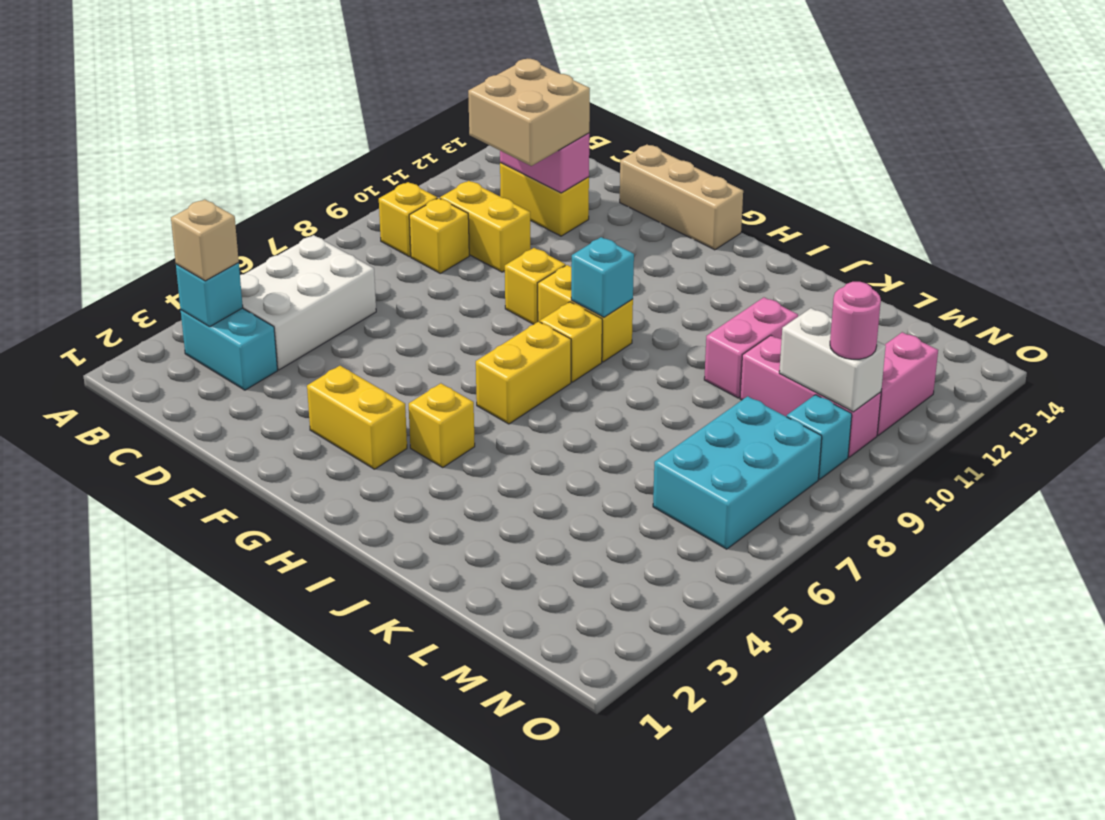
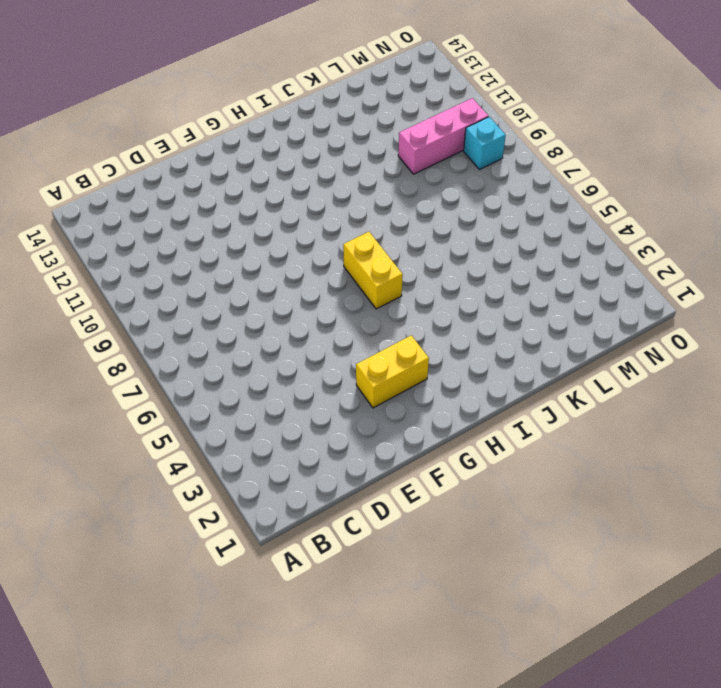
none -> cyan brick B3:C3 level 1
none -> white brick B4:C6 level 1
none -> yellow brick B9 level 1

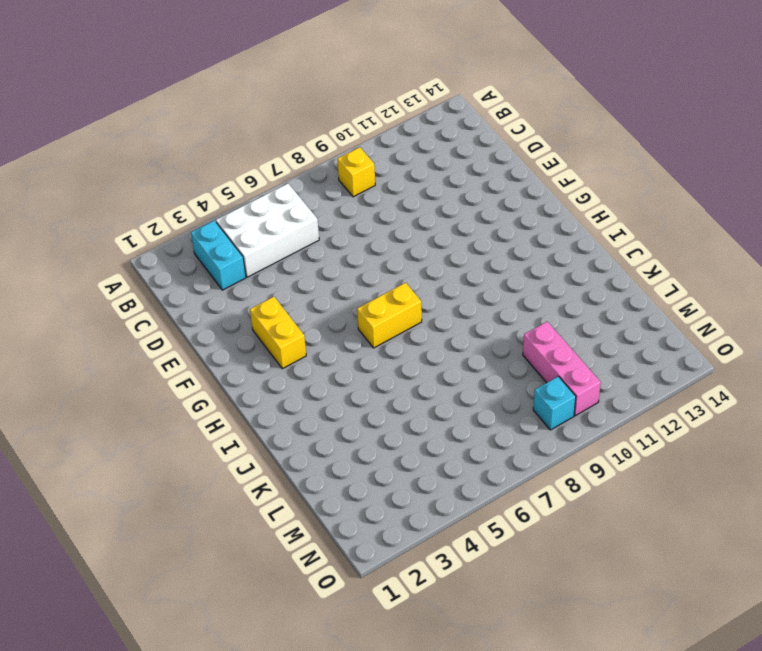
none -> yellow brick C9 level 1
none -> yellow brick C10:D10 level 1
none -> yellow brick C12:D12 level 1

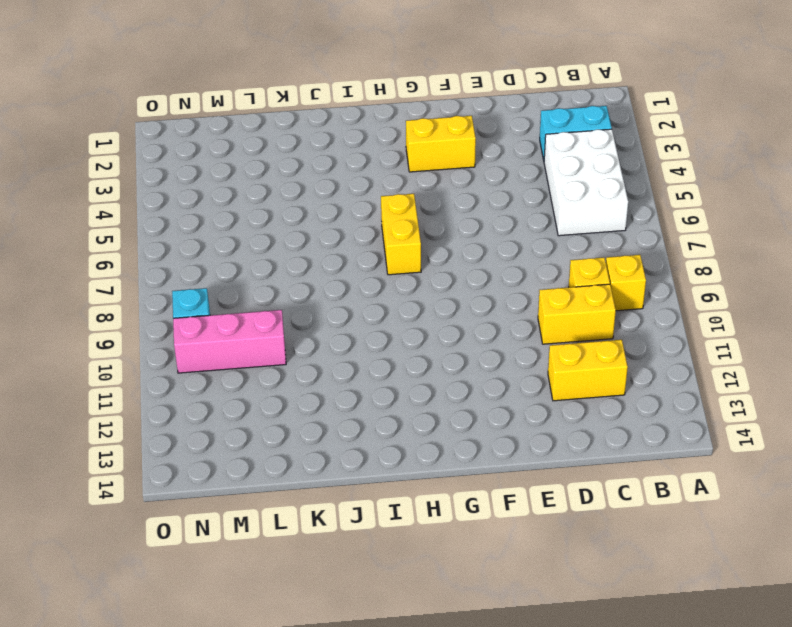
none -> tan brick E14:G14 level 1
none -> yellow brick F9 level 1
none -> yellow brick G9:H9 level 1

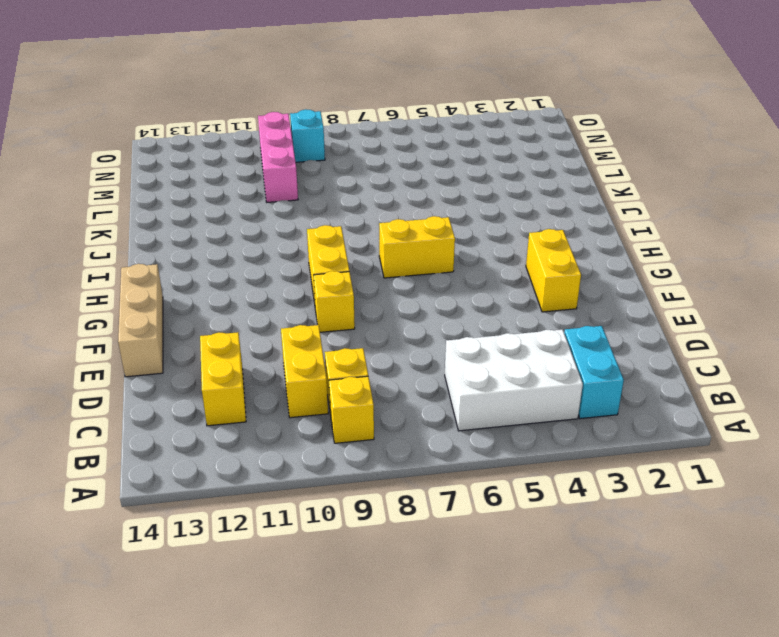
none -> yellow brick H4 level 1
none -> yellow brick H8 level 1
none -> pink brick K10:K11 level 1

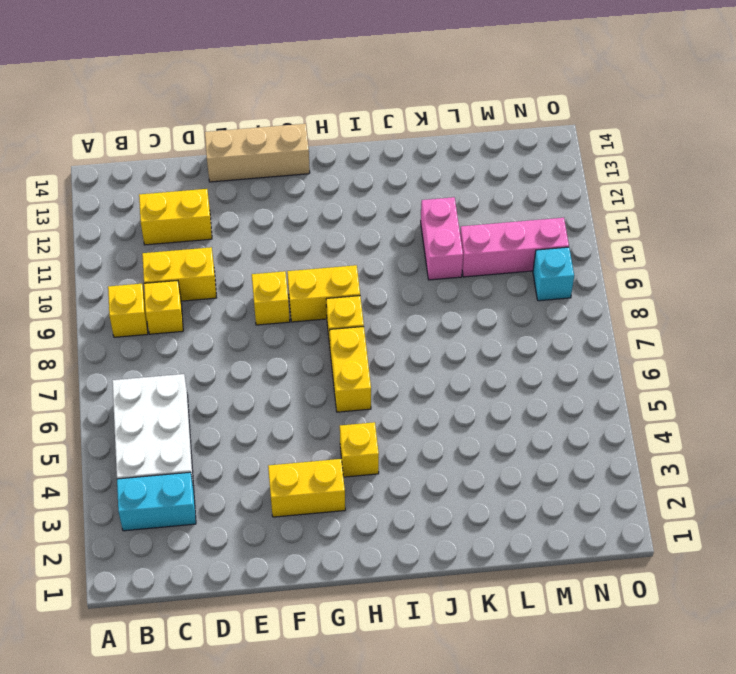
none -> cyan brick M6:N8 level 1
none -> pink brick N11:N12 level 1
none -> cyan brick B3 level 2

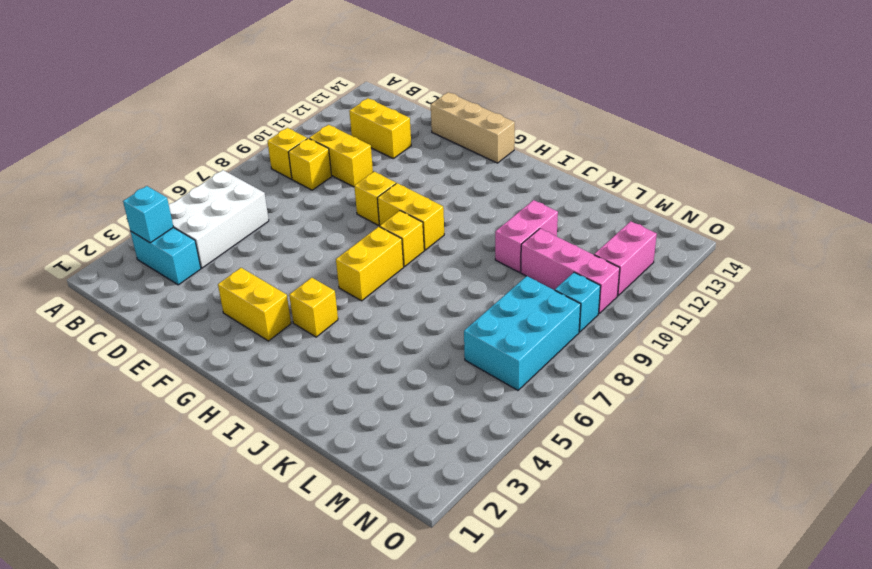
none -> pink brick C12:D12 level 2
none -> cyan brick H9 level 2
none -> white brick M10:N10 level 2

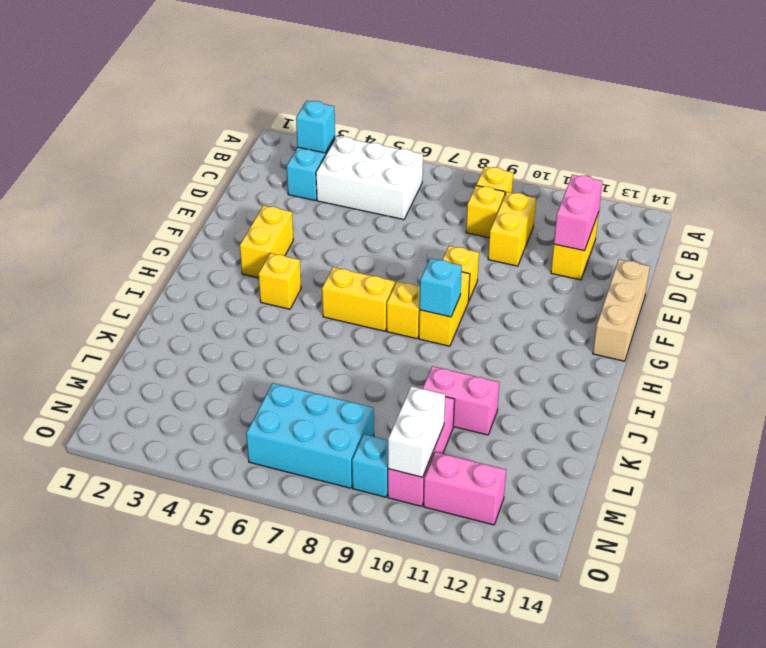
none -> tan brick B3 level 3
none -> tan brick C11:D12 level 3
none -> pink round brick N10 level 3

